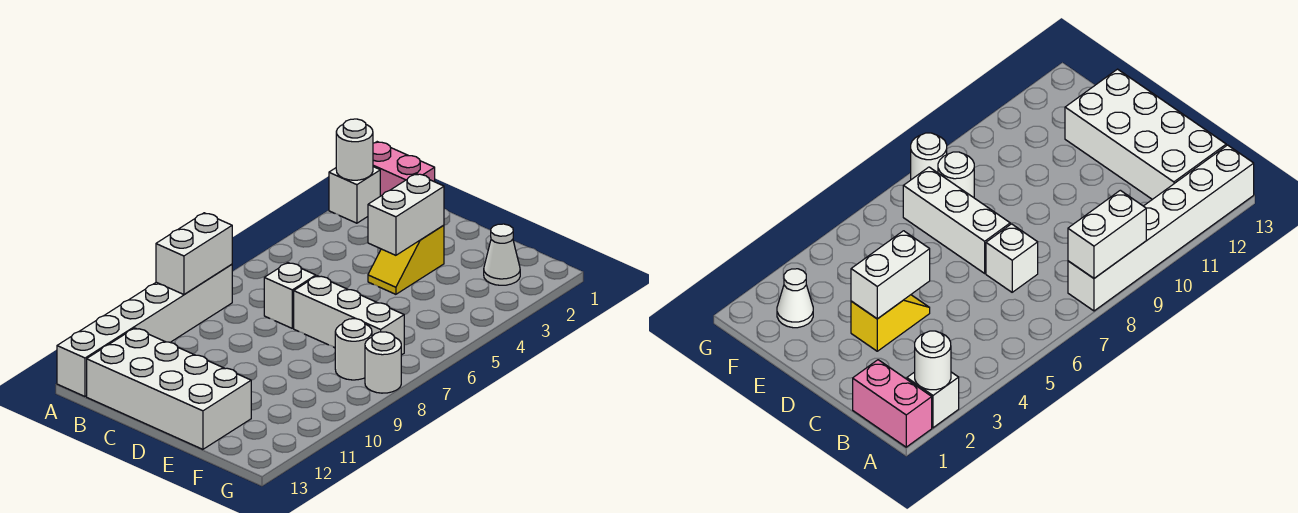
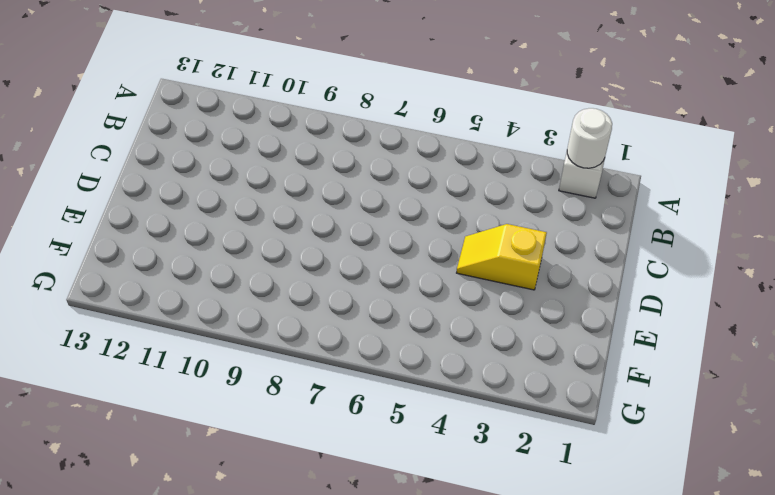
none -> pink brick A1:B1 level 1
none -> white brick A8:A13 level 1
none -> white brick B12:E13 level 1

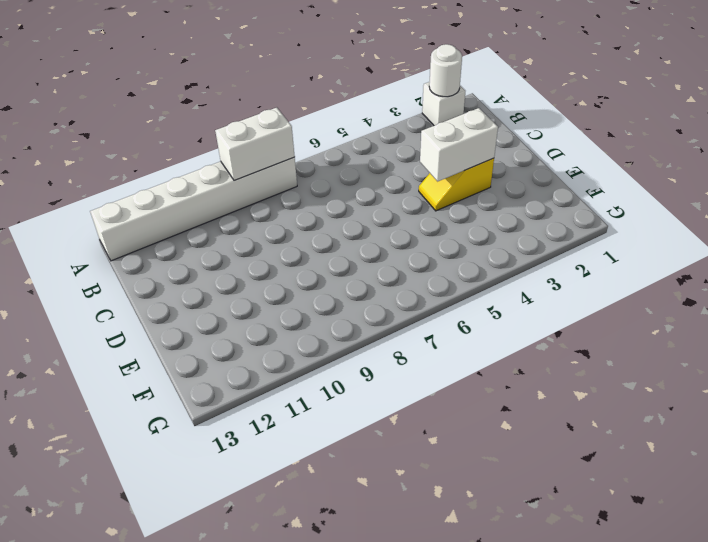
none -> pink brick A1:B1 level 1
none -> white brick B12:E13 level 1
none -> white brick C7 level 1

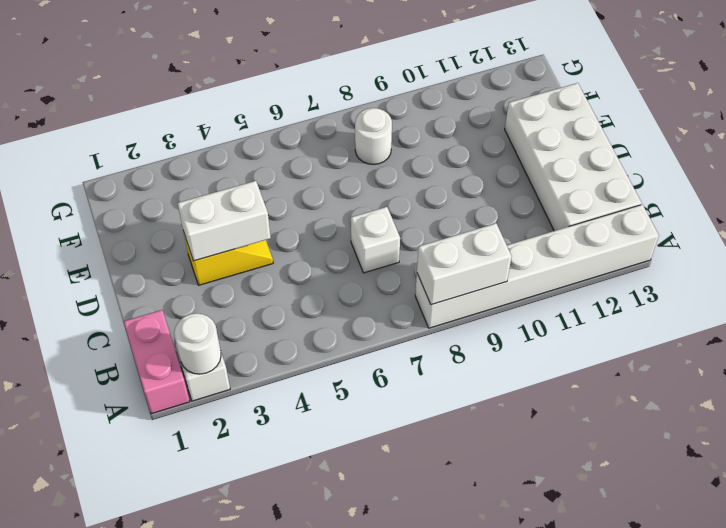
none -> white brick D7:F7 level 1
none -> white cone F2 level 1
none -> white round brick G8 level 1

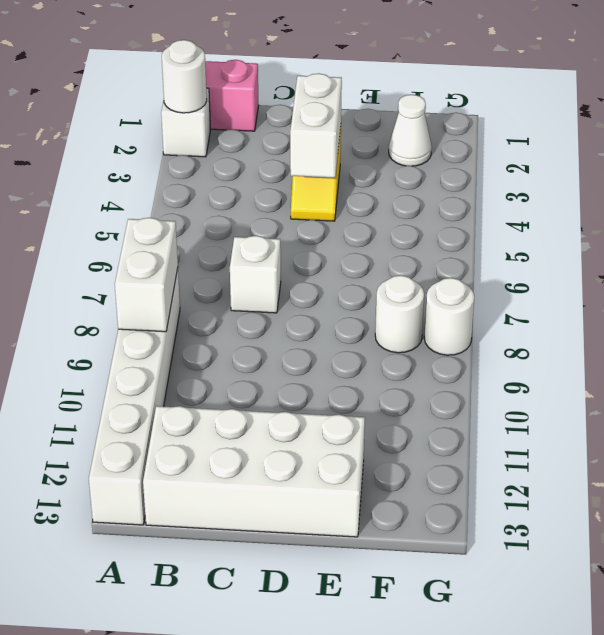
none -> white brick D7:F7 level 1

